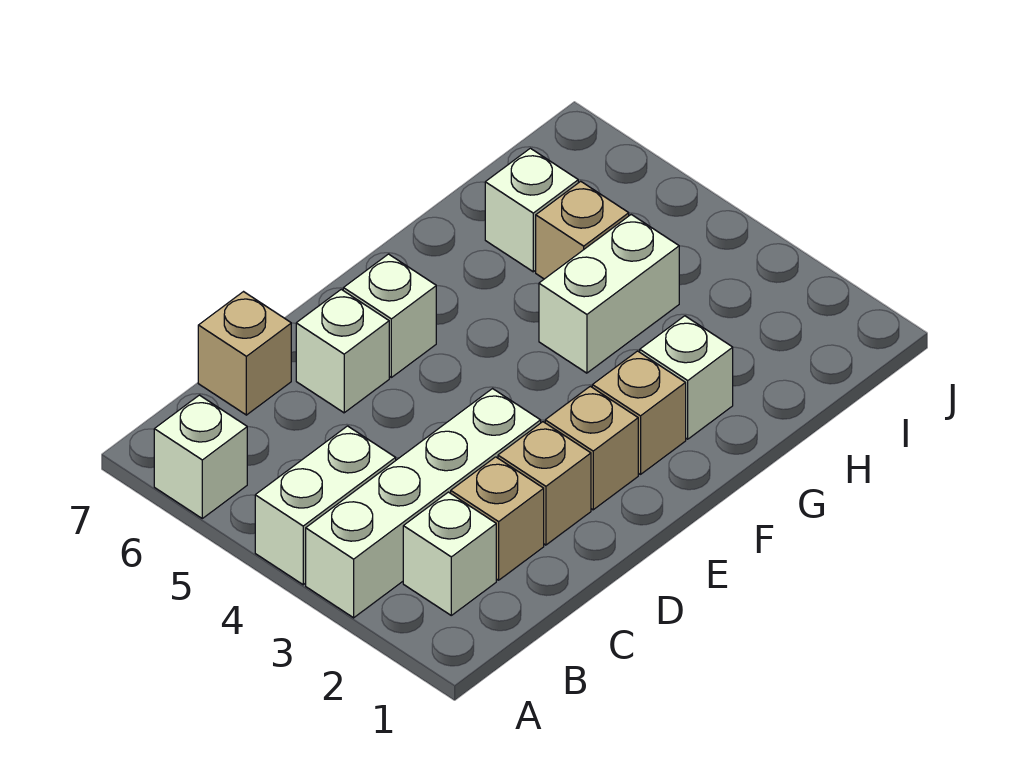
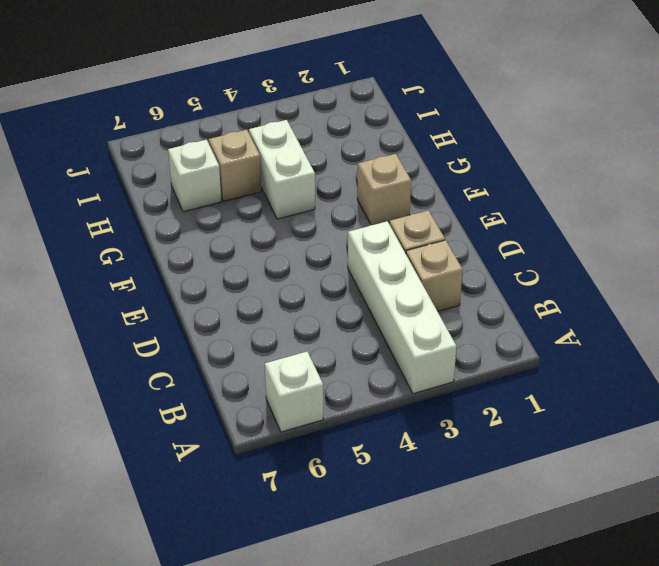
none -> white brick A4:B4 level 1
none -> white brick B2 level 1
none -> tan brick C7 level 1

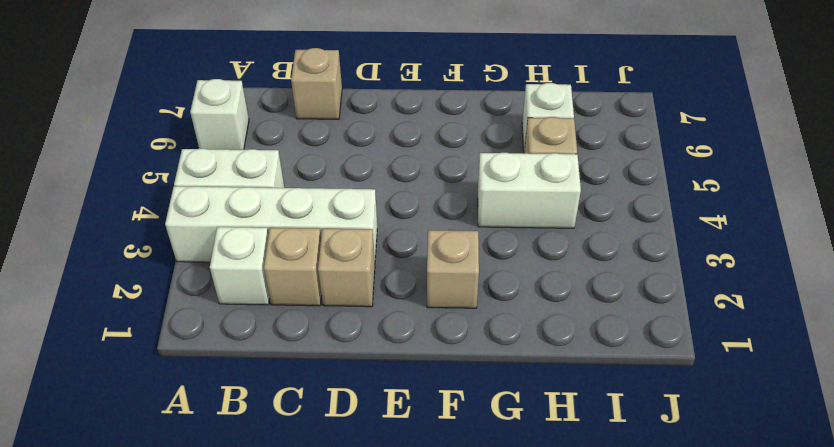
none -> white brick D6 level 1
none -> tan brick E2 level 1
none -> white brick E6 level 1

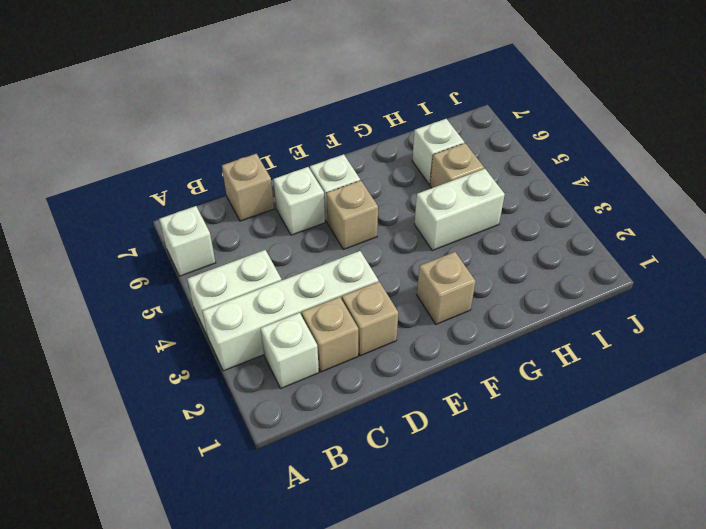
tan brick E5 level 1 -> tan brick E2 level 1
none -> white brick G2 level 1

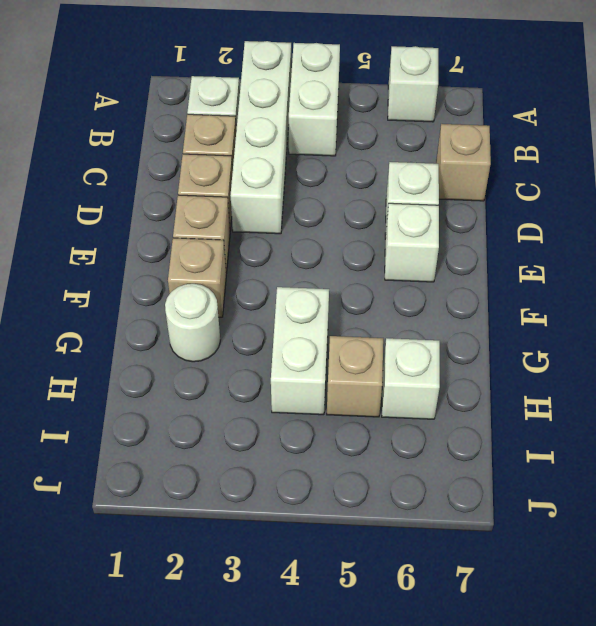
white round brick G2 level 1 -> white brick G2 level 1

